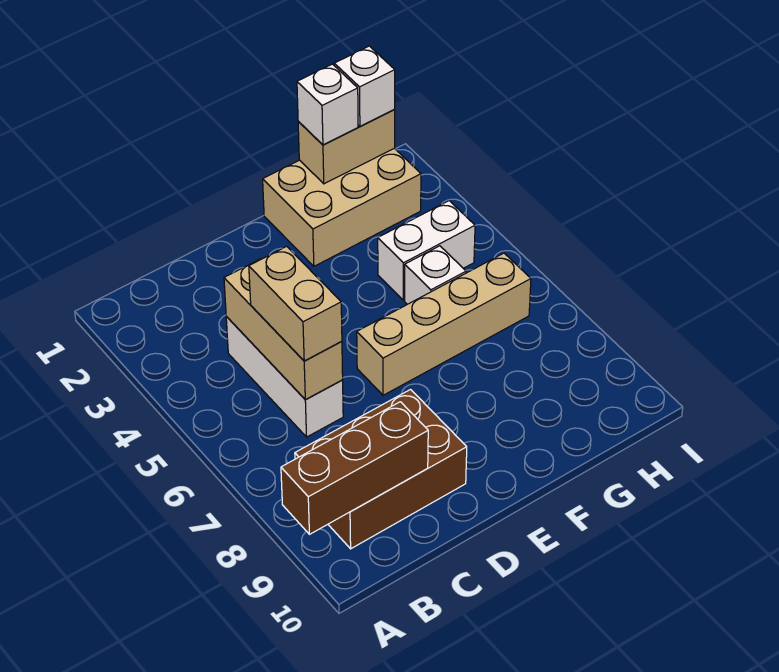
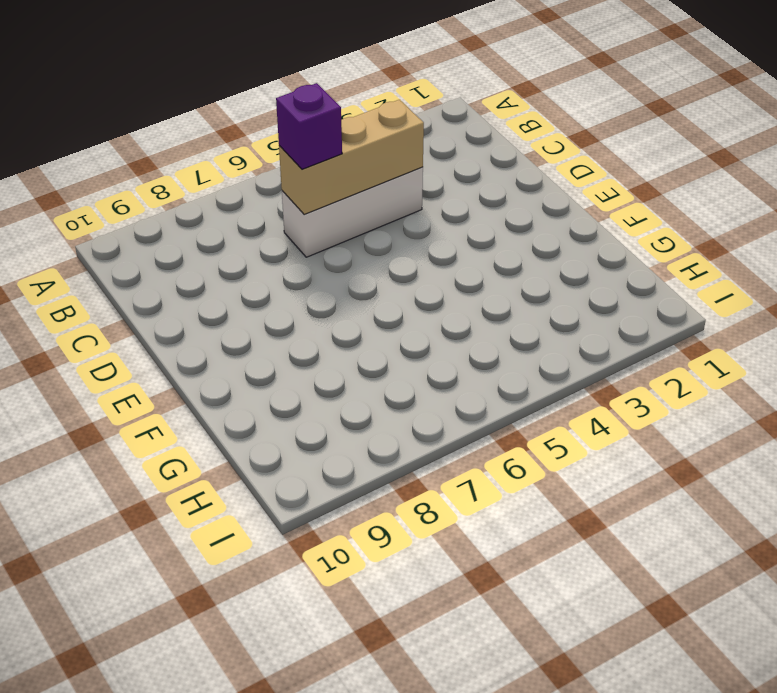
purple brick C6 level 3 -> tan brick C5:C6 level 3
none -> brown brick B8:D9 level 1
none -> tan brick E6:H6 level 1
none -> tan brick F1:H2 level 1

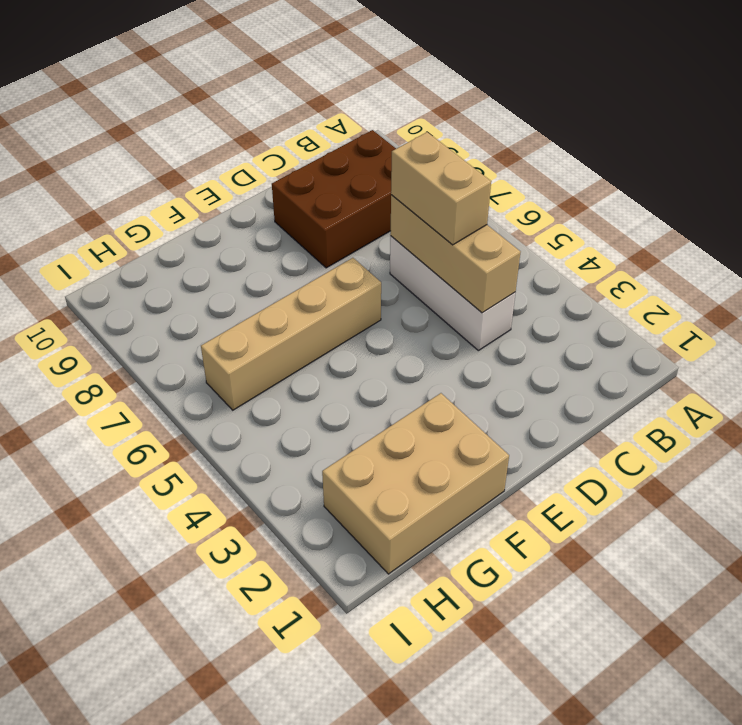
none -> white brick G4:H4 level 1
none -> white brick G5 level 1
none -> brown brick A9:C9 level 2

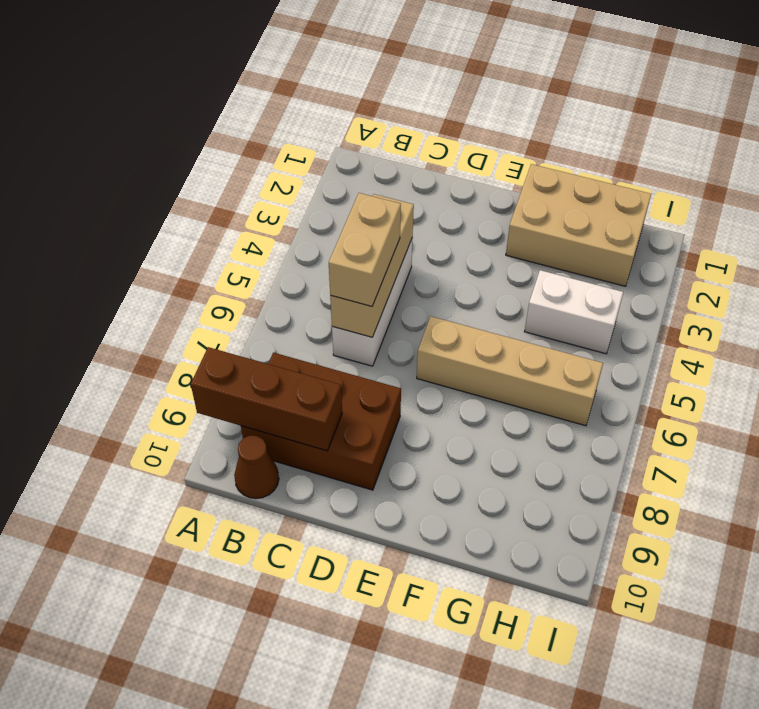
brown cone B10 level 1 -> none
none -> white brick G5 level 1
none -> tan brick G1:H1 level 2
none -> white brick G1 level 3

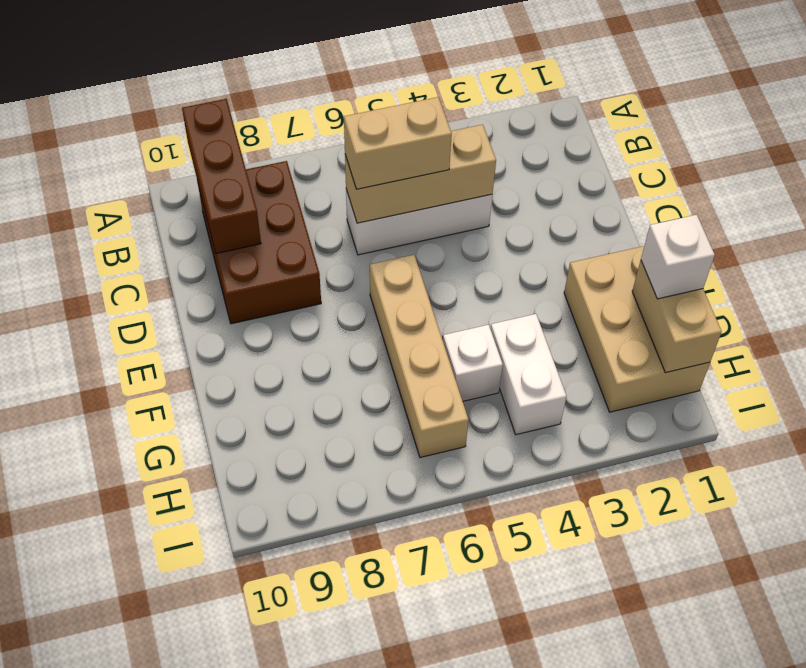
none -> white brick H1 level 3

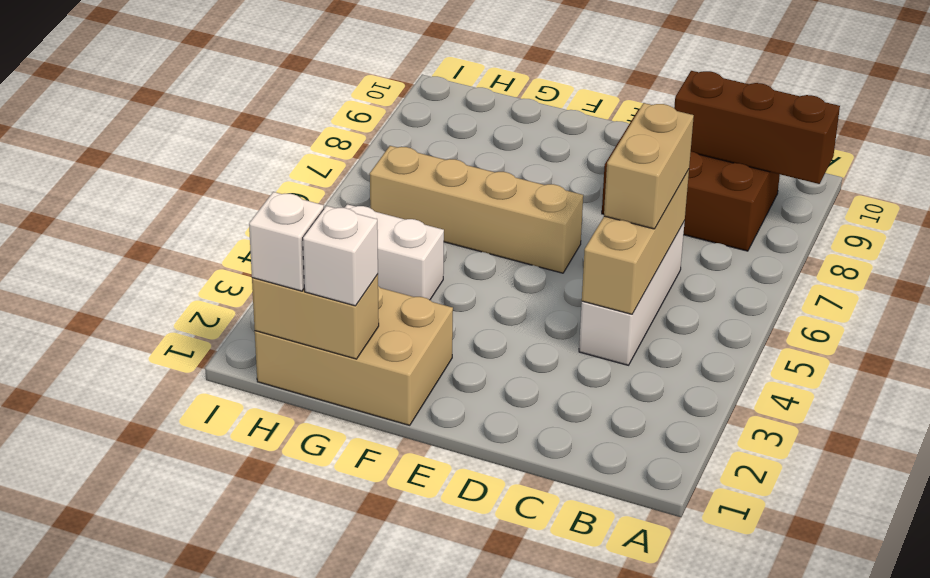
none -> white brick G5 level 1

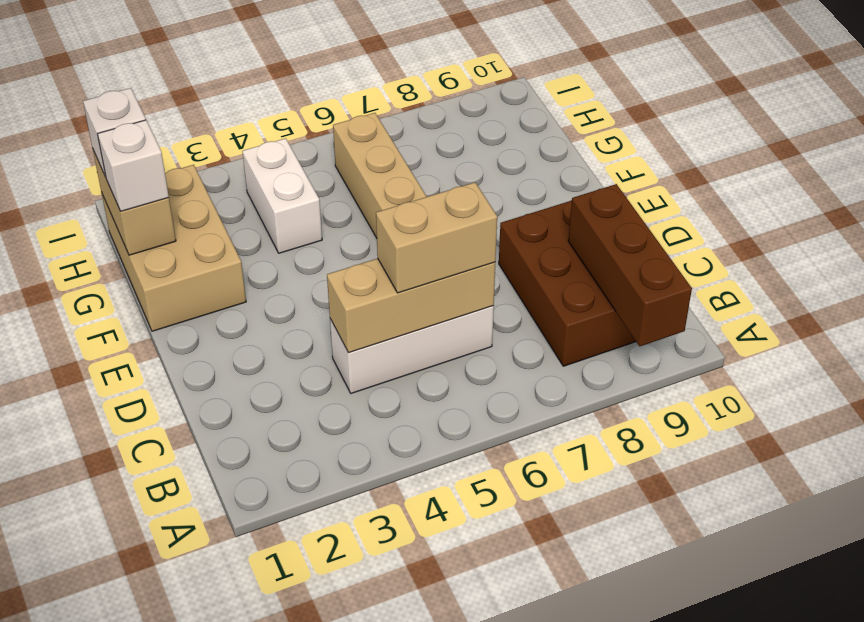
none -> white brick G5 level 1

